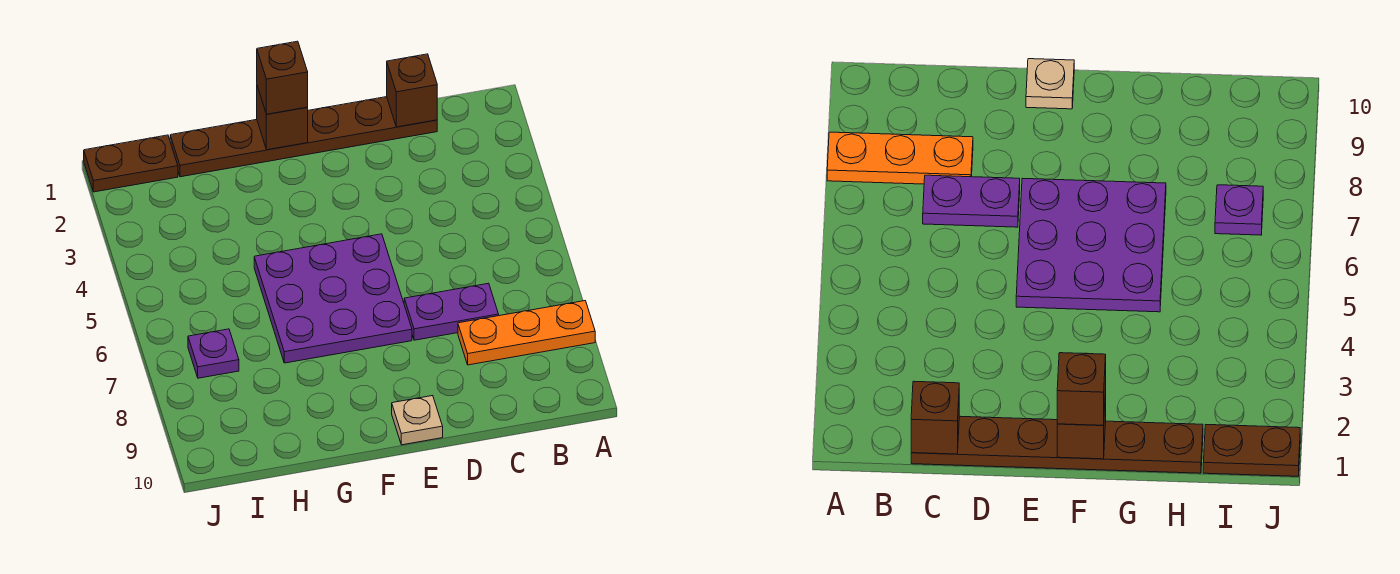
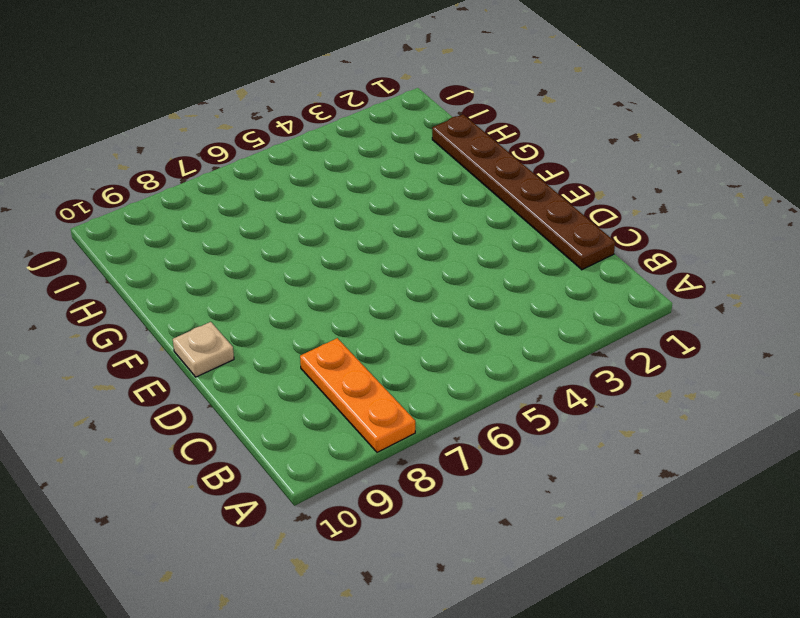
none -> purple plate C7:D7 level 1
none -> purple plate E5:G7 level 1

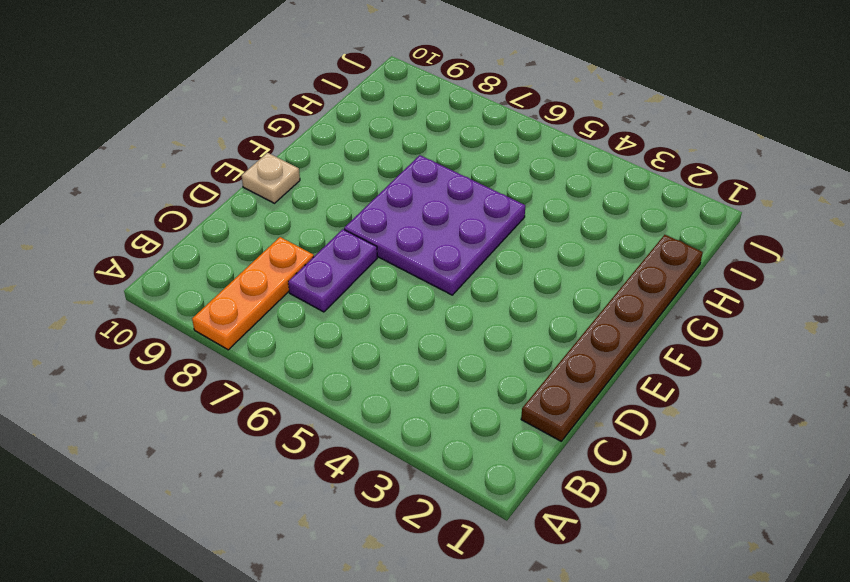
none -> brown plate I1:J1 level 1
none -> purple plate I7 level 1

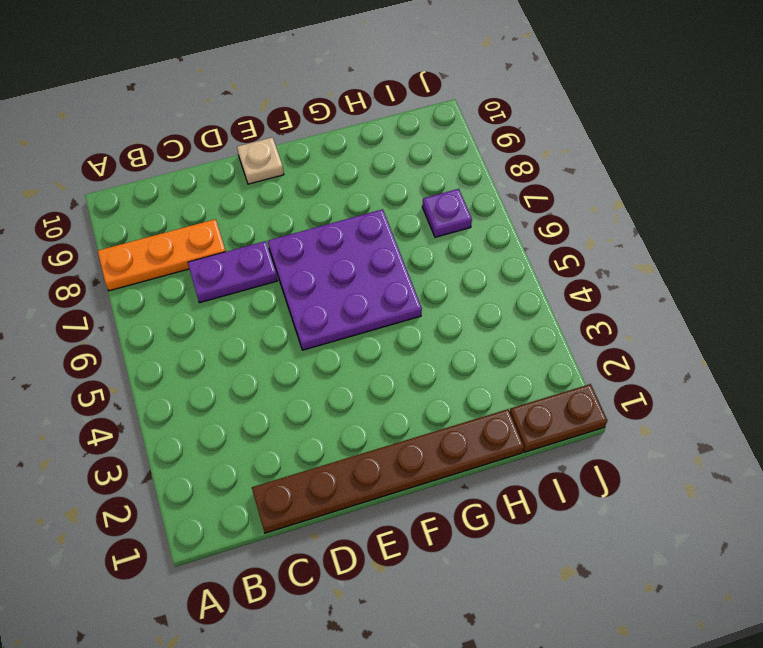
none -> brown brick C1 level 2
none -> brown brick F1 level 2

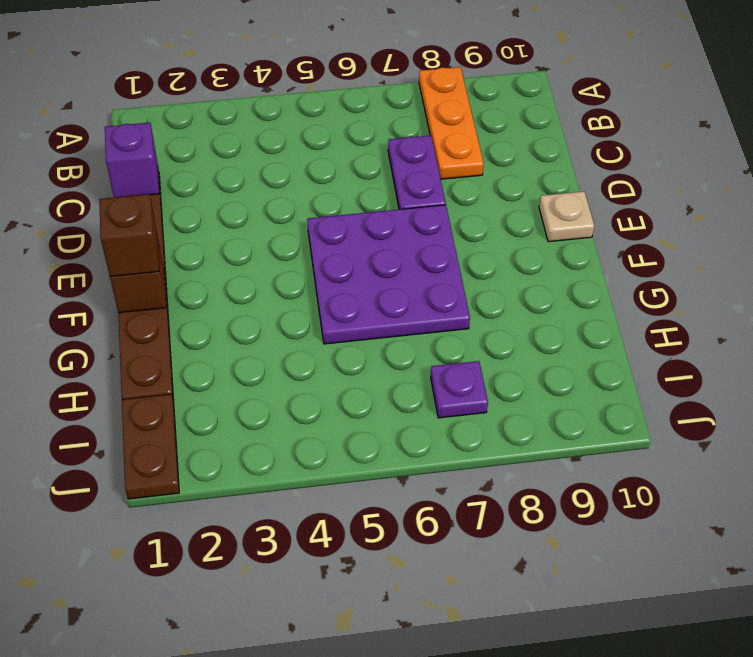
purple brick C1 level 2 -> brown brick C1 level 2

